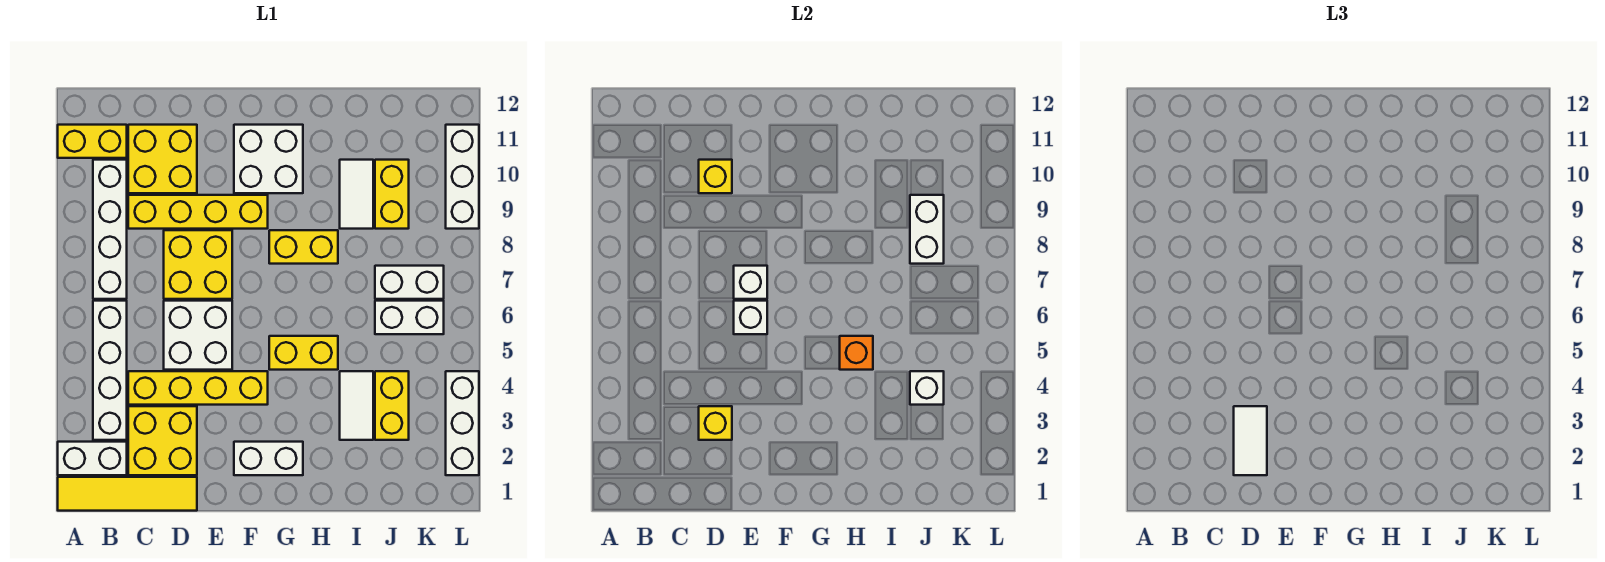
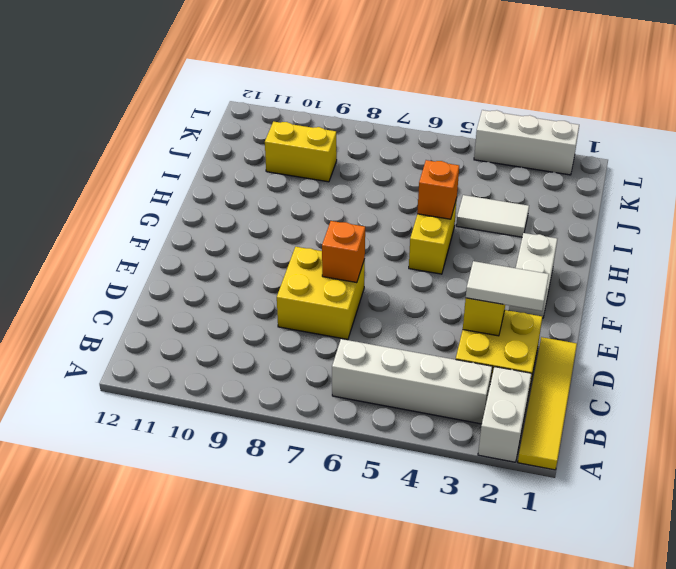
orange brick E7 level 2 -> white brick E7 level 2
none -> yellow brick A11:B11 level 1
none -> white brick B7:B10 level 1
none -> yellow brick C4:F4 level 1
none -> yellow brick C9:F9 level 1

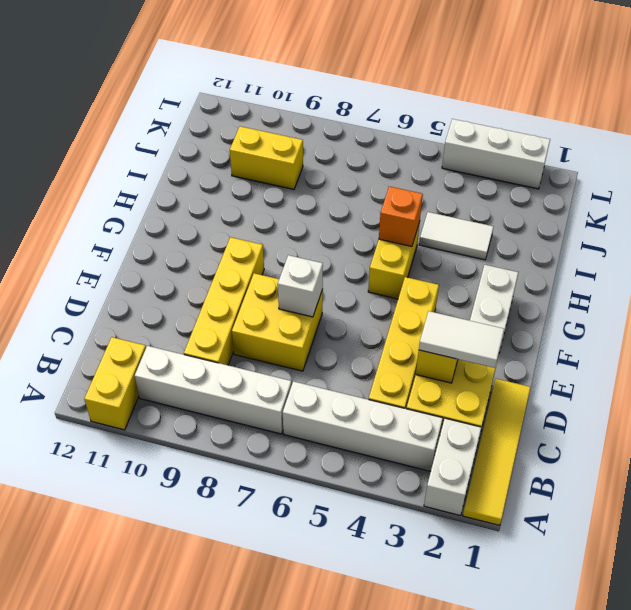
none -> yellow brick C10:D11 level 1
none -> white brick D5:E6 level 1
none -> white brick F10:G11 level 1
none -> yellow brick G8:H8 level 1

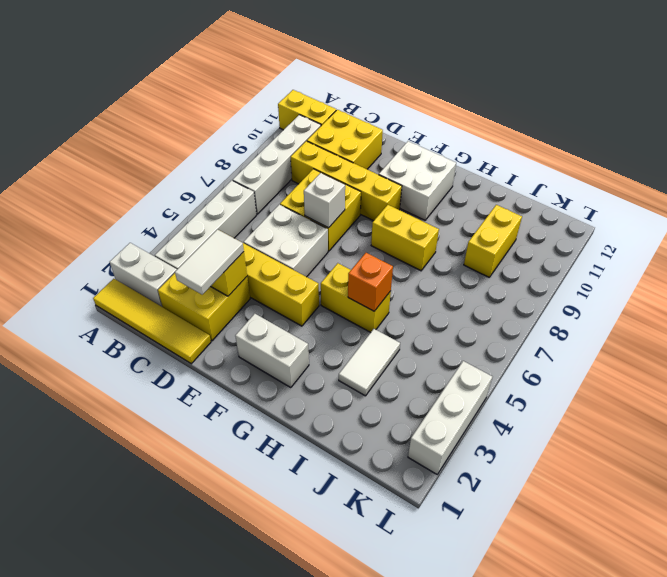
none -> white tile I9:I10 level 1
none -> yellow brick J3:J4 level 1
none -> white brick J6:K6 level 1
none -> white brick J7:K7 level 1

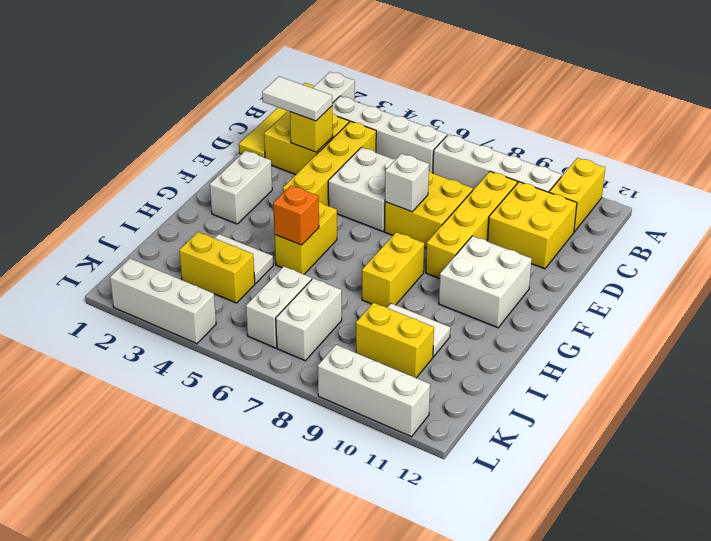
none -> yellow brick D10 level 2
none -> white brick E6 level 2
none -> white brick J4 level 2
none -> white brick J8:J9 level 2

